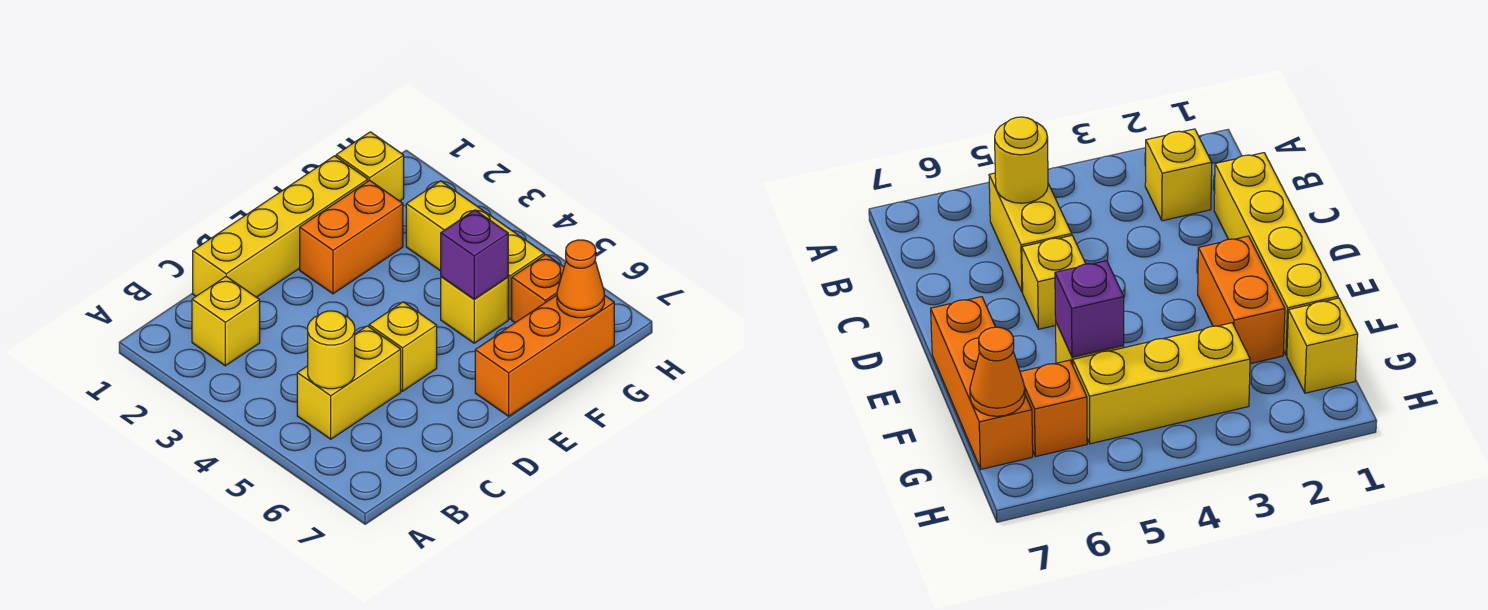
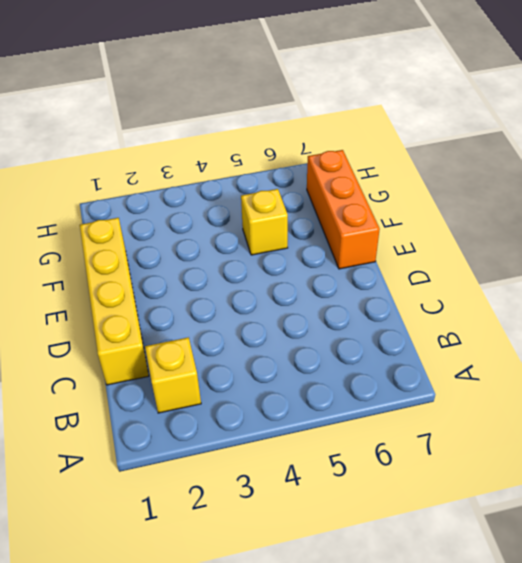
none -> yellow brick B5:C5 level 1
none -> yellow brick D5 level 1
none -> orange brick E2:F2 level 1

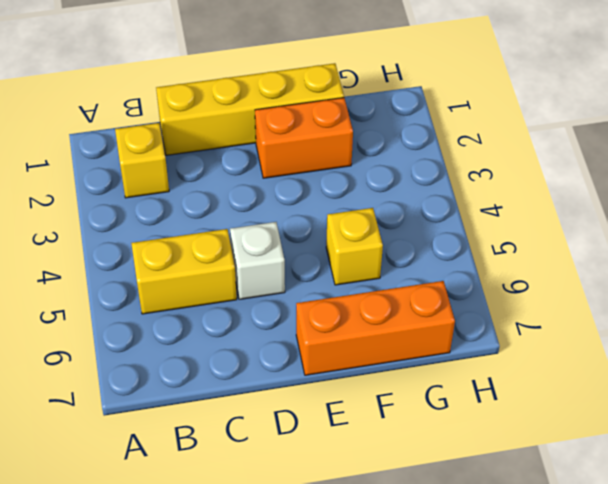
white brick D5 level 1 -> yellow brick D5 level 1
none -> yellow brick G1 level 1
none -> yellow brick G3:G5 level 1
none -> orange brick G6 level 1

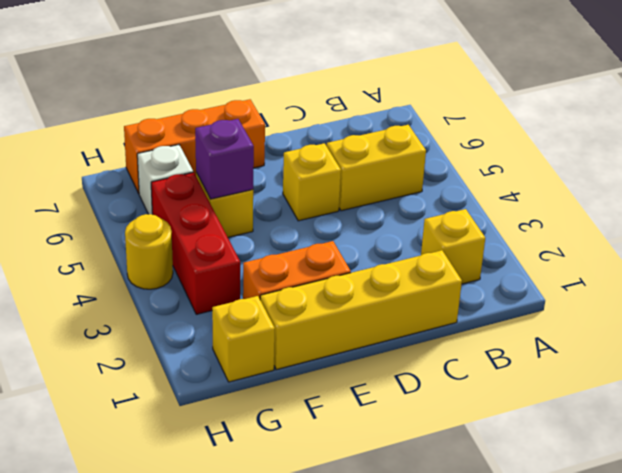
red brick G3:G5 level 1 -> yellow brick G3:G5 level 1
white brick G6 level 1 -> orange brick G6 level 1
yellow round brick H4 level 1 -> yellow round brick B5 level 2
none -> orange cone G7 level 2

